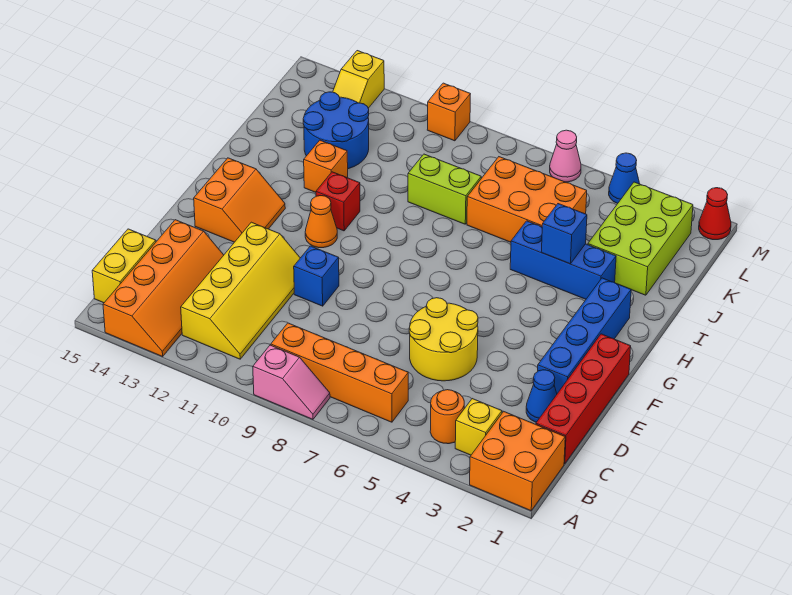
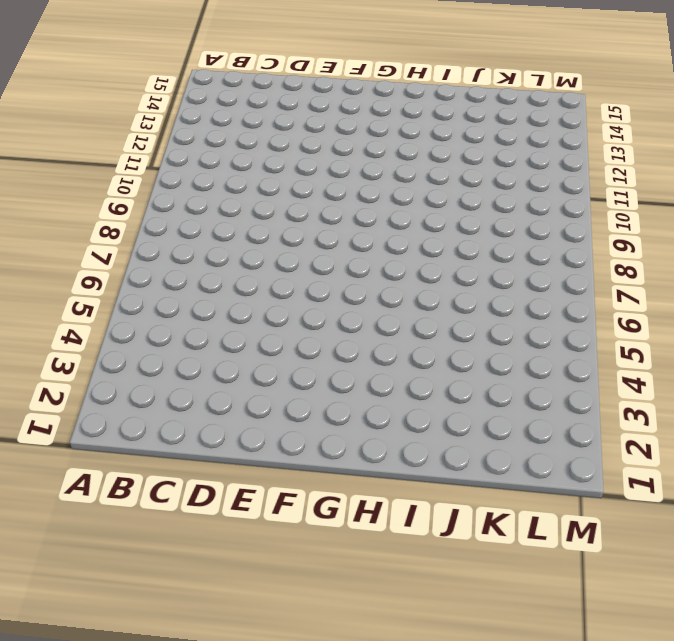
none -> orange brick A1:B2 level 1
none -> pink slope A8:A9 level 1 top 9
none -> orange slope A13:D14 level 1 top 14

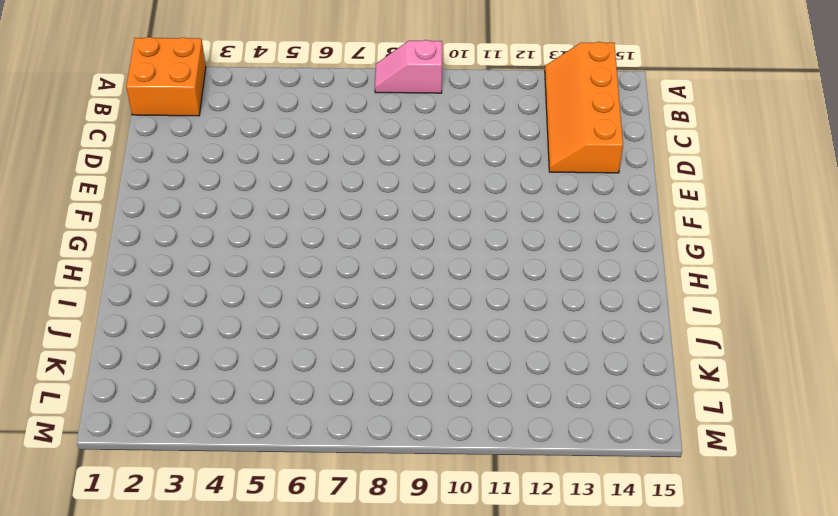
none -> yellow brick B3 level 1
none -> orange round brick B4 level 1
none -> orange brick B6:B9 level 1

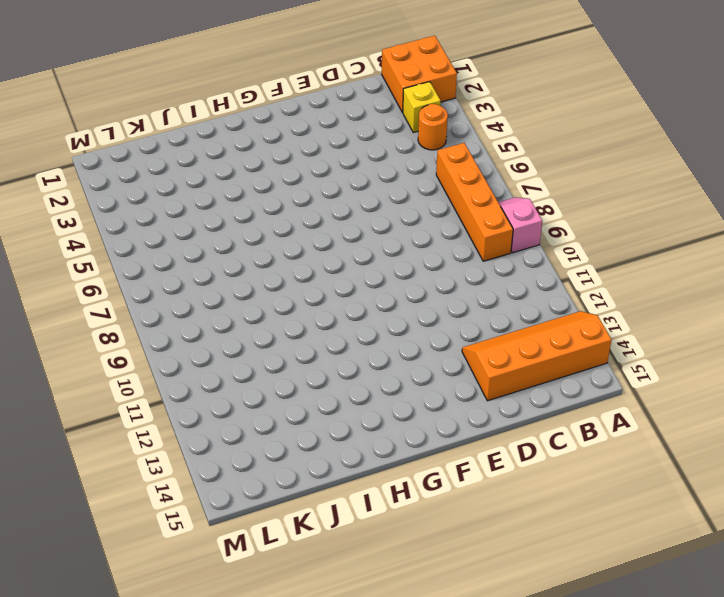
none -> yellow slope B11:E12 level 1 top 12
none -> yellow brick B15:C15 level 1
none -> red brick C1:F1 level 1

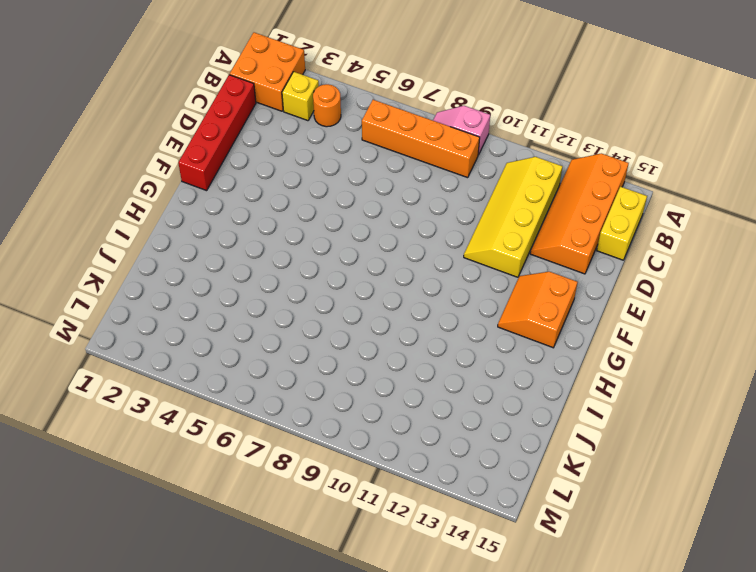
none -> blue cone D2 level 1
none -> yellow round brick D5:E6 level 1
none -> blue brick E2:H2 level 1

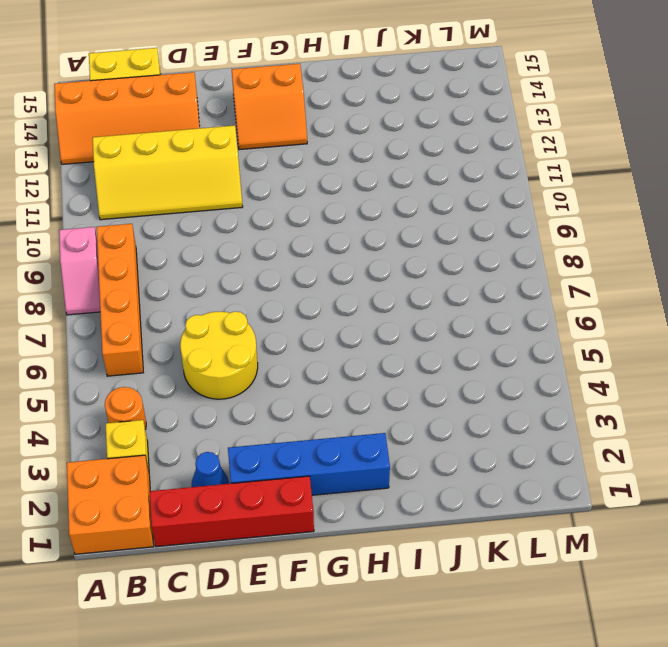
none -> blue brick E10 level 1
none -> orange cone G11 level 1
none -> red brick H11 level 1

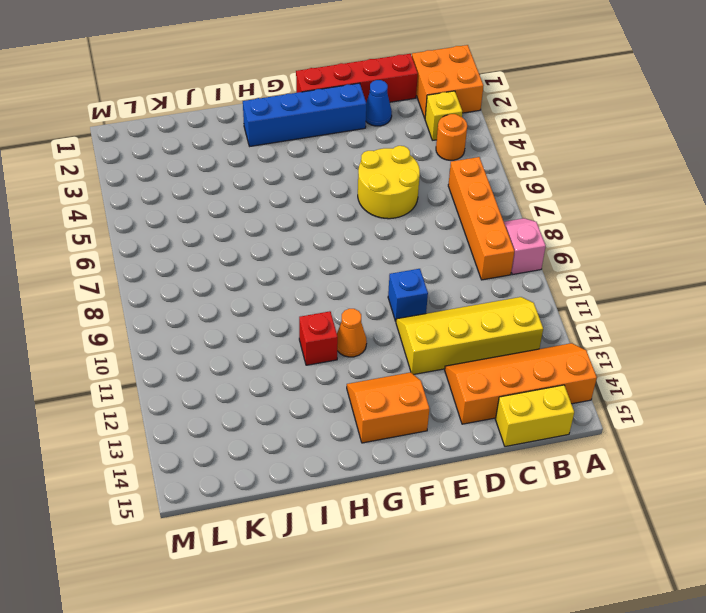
none -> blue brick I3:I5 level 1
none -> orange brick I12 level 1
none -> lime brick J2:L3 level 1

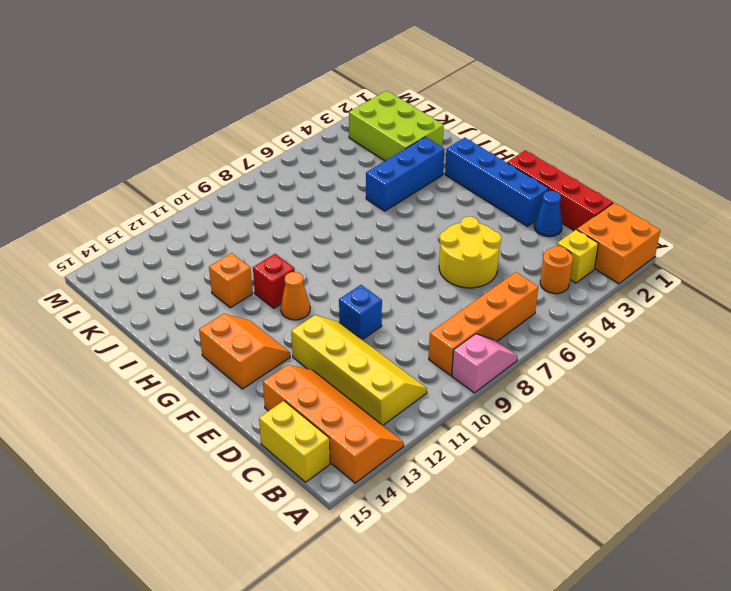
none -> orange brick J5:K7 level 1
none -> lime brick J8:J9 level 1
none -> blue round brick J12:K13 level 1

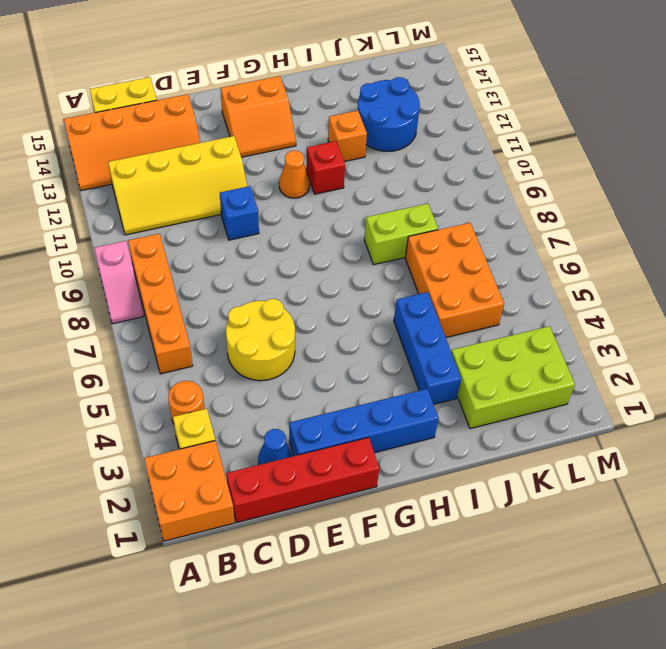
lime brick I8:J8 level 1 -> lime brick J8:J9 level 1
none -> yellow slope L13:M13 level 1 top M
none -> red cone M1 level 1
none -> blue cone M4 level 1

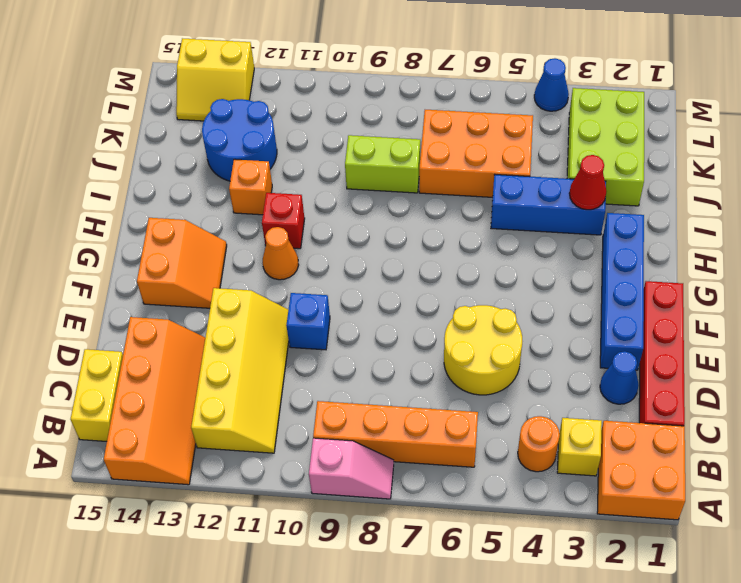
red cone I3 level 2 -> red cone M1 level 1
yellow slope L13:M14 level 1 top M -> yellow slope L13:M13 level 1 top M
none -> pink cone M6 level 1
none -> orange brick M10 level 1
none -> blue brick I4 level 2

